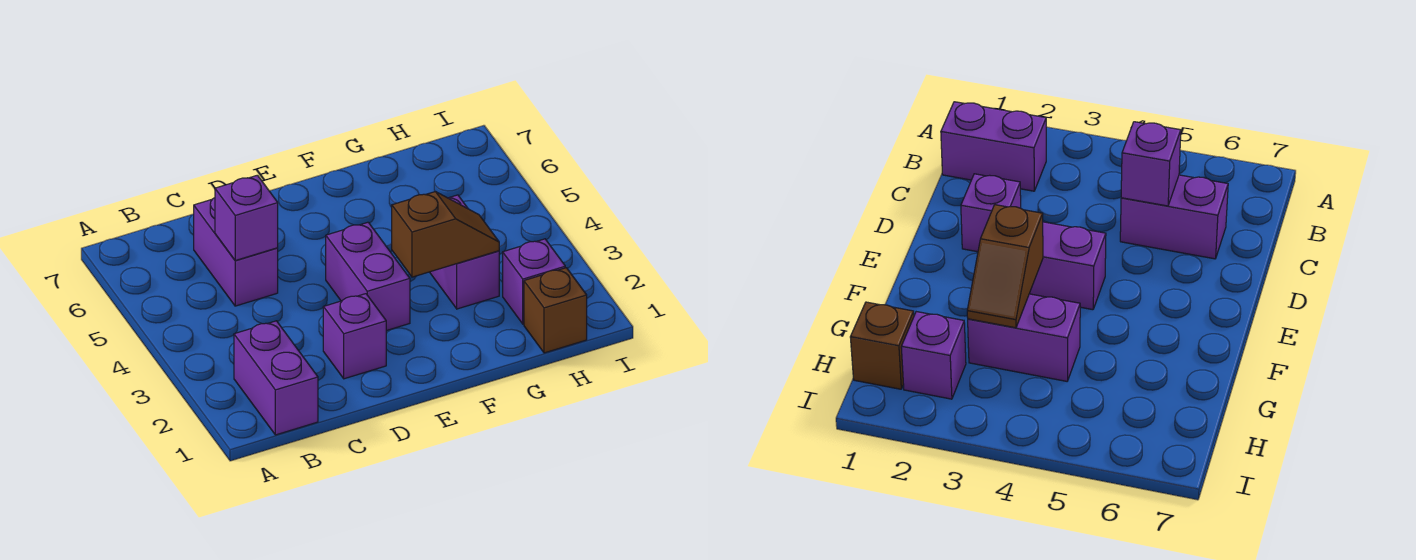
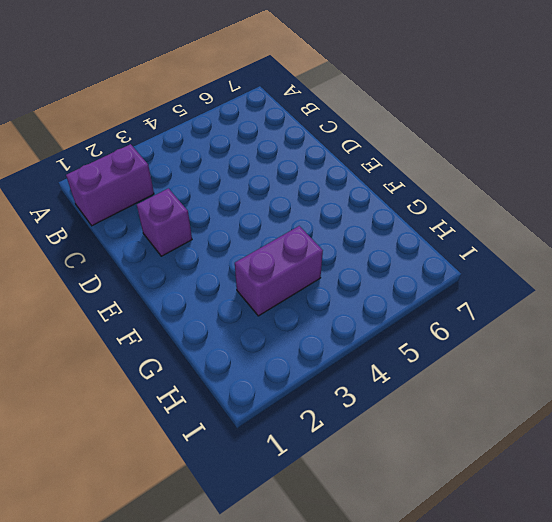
none -> purple brick C5:C6 level 1
none -> purple brick E3:E4 level 1

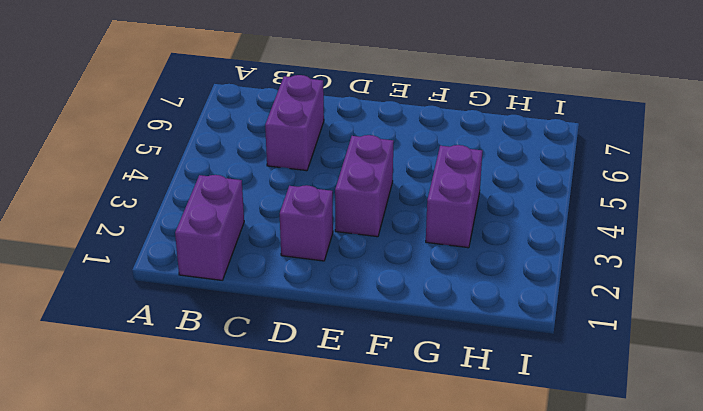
none -> brown brick H1 level 1
none -> purple brick H2 level 1

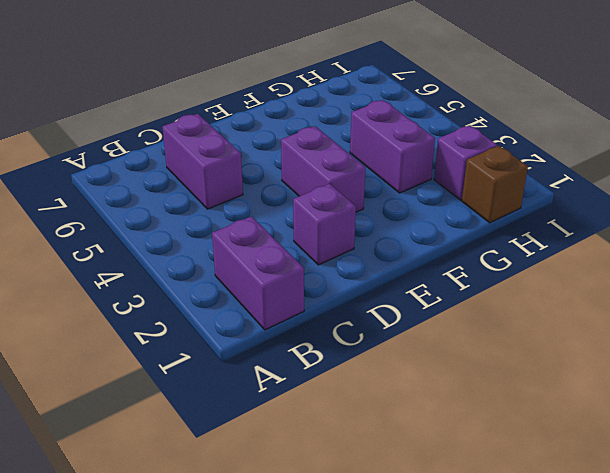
none -> purple brick C5 level 2
none -> brown slope F3:G3 level 2 top F

